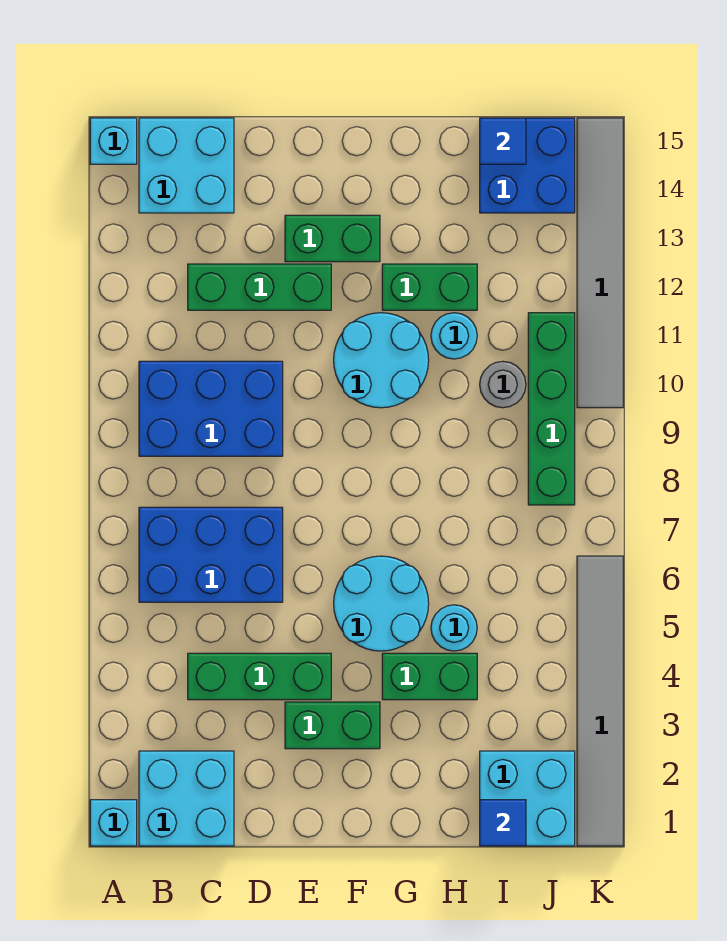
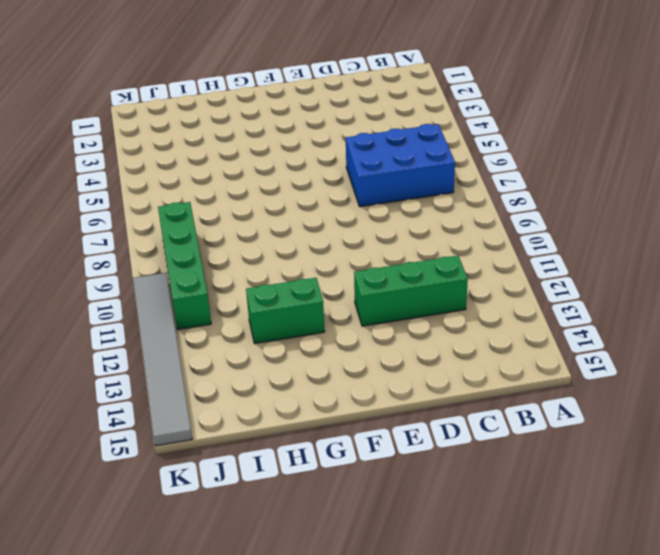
none -> cyan brick A1 level 1
none -> cyan brick A15 level 1
none -> cyan brick B1:C2 level 1

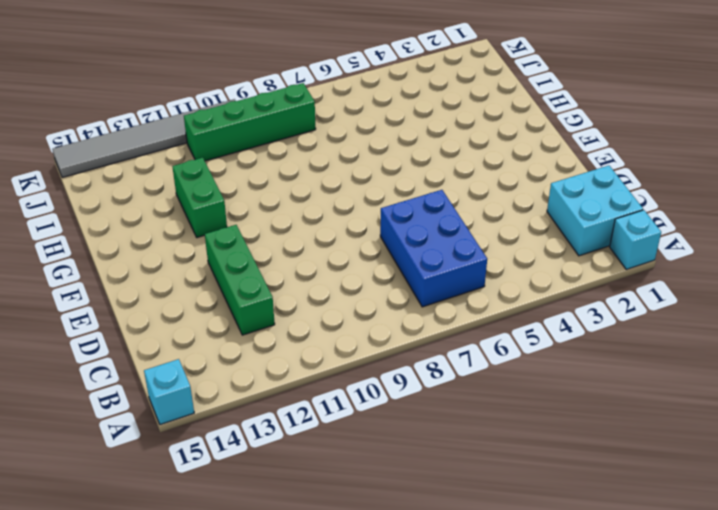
none -> blue brick B9:D10 level 1
none -> cyan brick B14:C15 level 1
none -> green brick C4:E4 level 1

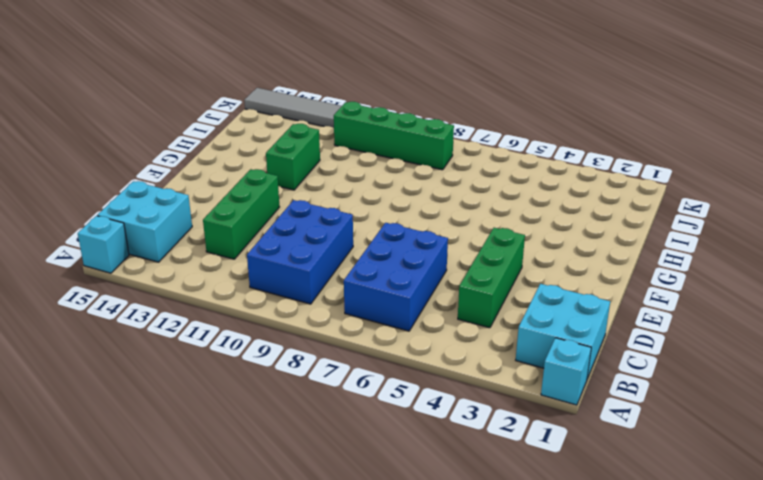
none -> green brick E3:F3 level 1
none -> green brick E13:F13 level 1
none -> cyan round brick F5:G6 level 1

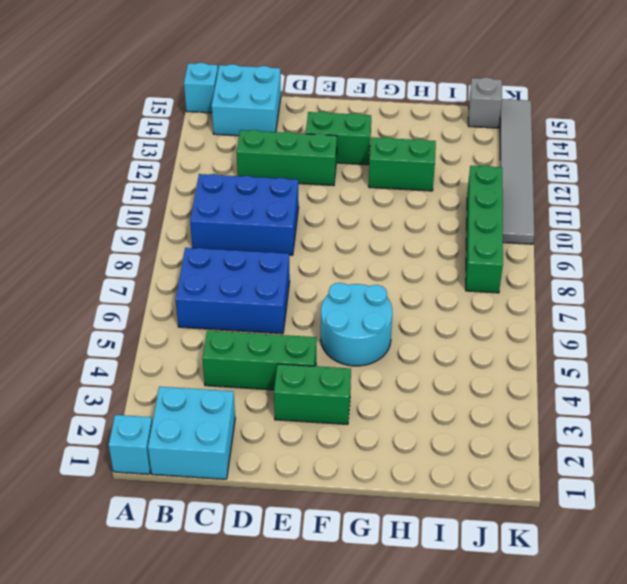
grey brick J15 level 1 -> blue brick I14:J15 level 1
none -> cyan round brick F10:G11 level 1
none -> green brick G4:H4 level 1
none -> cyan round brick H5 level 1

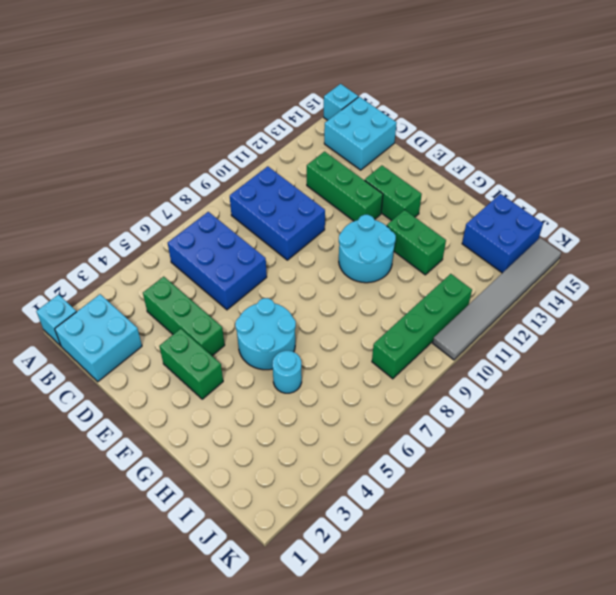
none -> green brick G4:H4 level 1
none -> cyan round brick H11 level 1
none -> cyan brick I1:J2 level 1

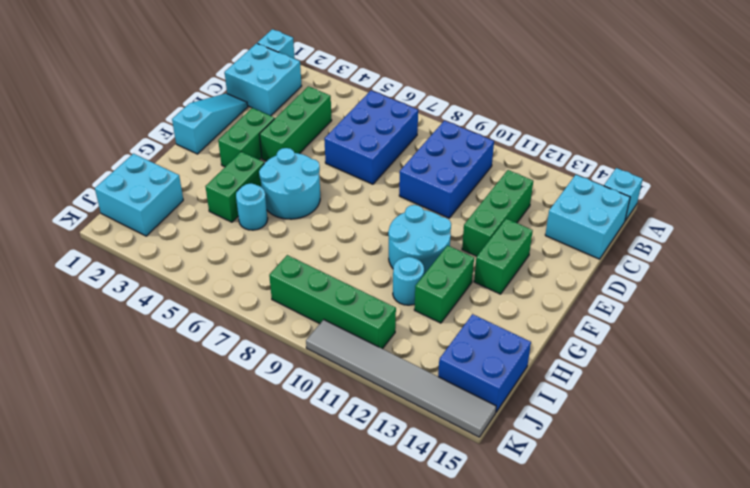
cyan slope D1:F1 level 1 top F -> none
none -> grey round brick I10 level 1
none -> grey tile K1:K6 level 1
none -> blue tile I1 level 2

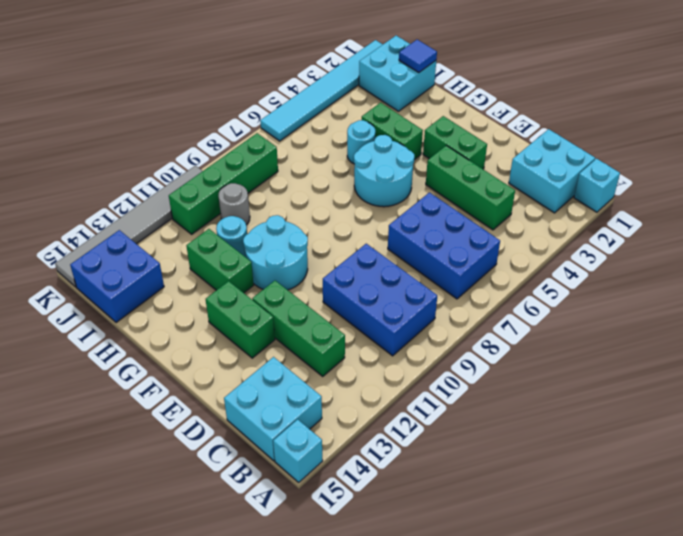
cyan tile K1:K6 level 1 -> grey tile K1:K6 level 1
none -> blue tile I15 level 2

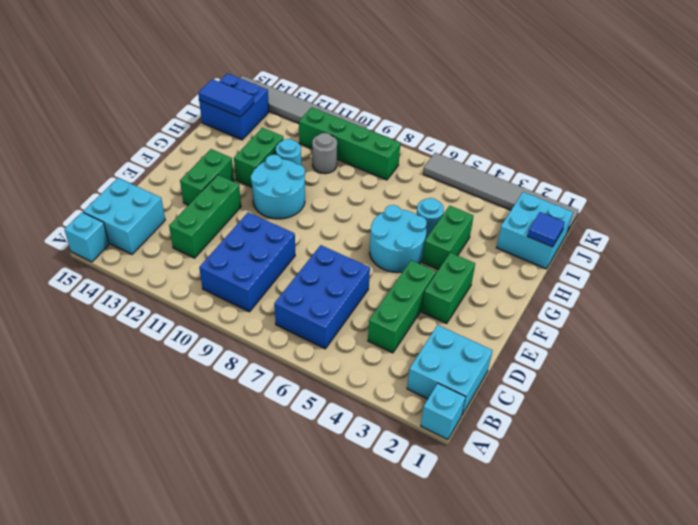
blue tile I14:I15 level 2 -> blue tile I15 level 2

